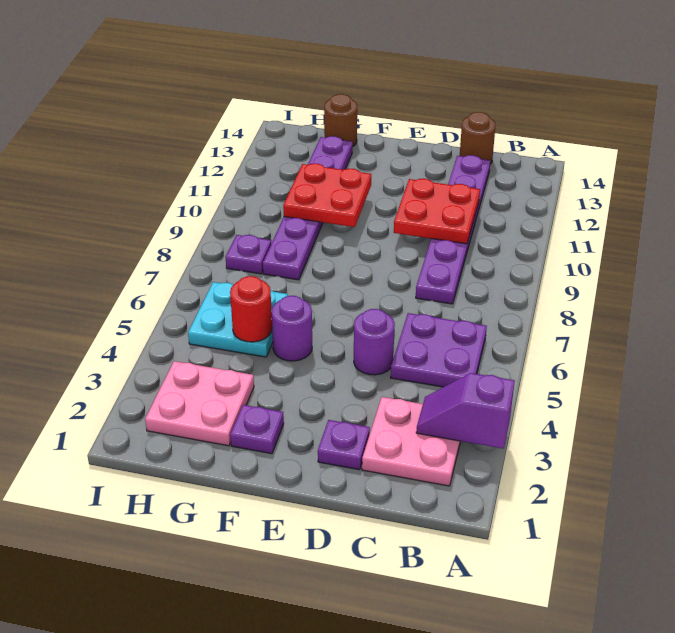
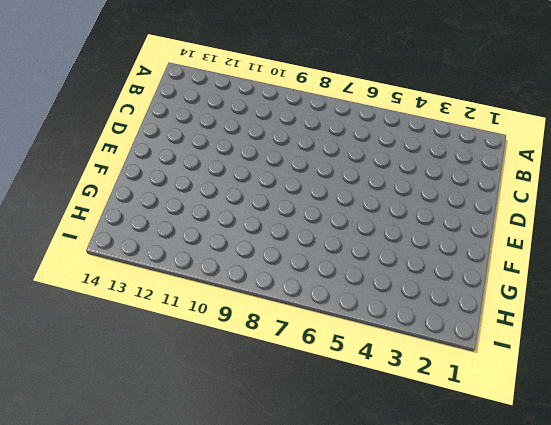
none -> pink plate B2:C3 level 1
none -> purple plate B5:C6 level 1
none -> purple plate C8:C13 level 1

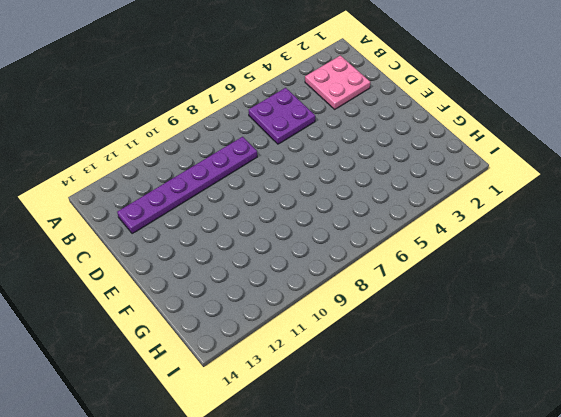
none -> brown round brick C14 level 1
none -> purple plate D2 level 1
none -> purple round brick D5 level 1

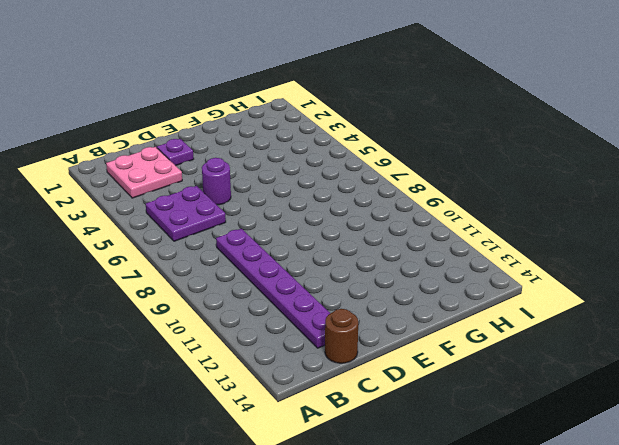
none -> purple plate F2 level 1
none -> purple round brick F5 level 1
none -> pink plate G2:H3 level 1

